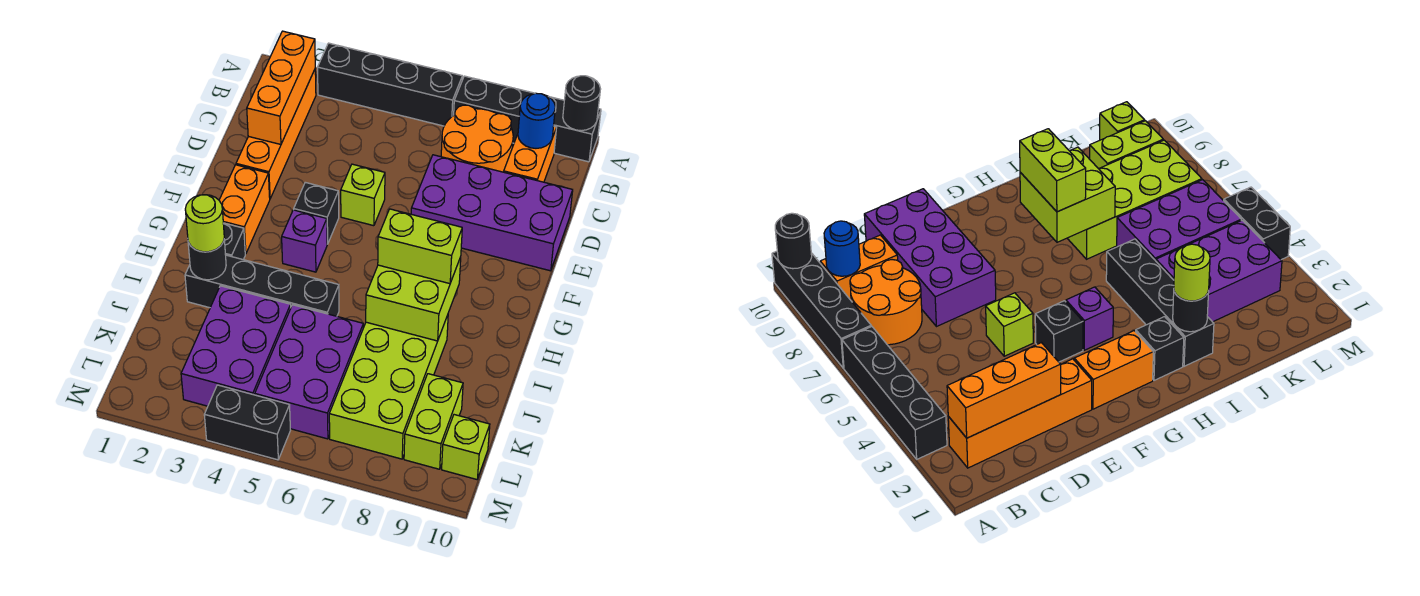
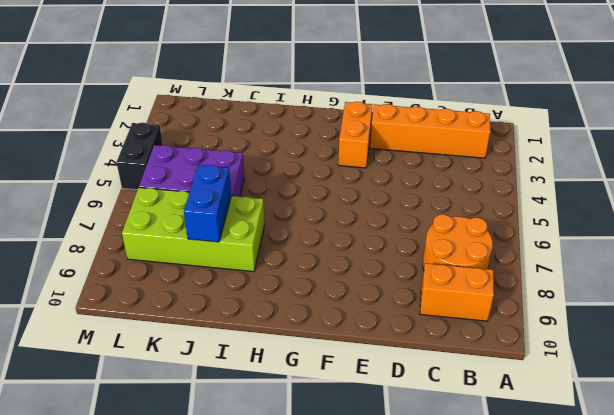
orange brick F2:F3 level 1 -> orange brick F2:G2 level 1
blue brick J7:J8 level 2 -> none
none -> black brick A3:A6 level 1
none -> black brick A7:A10 level 1
none -> purple brick D7:E10 level 1

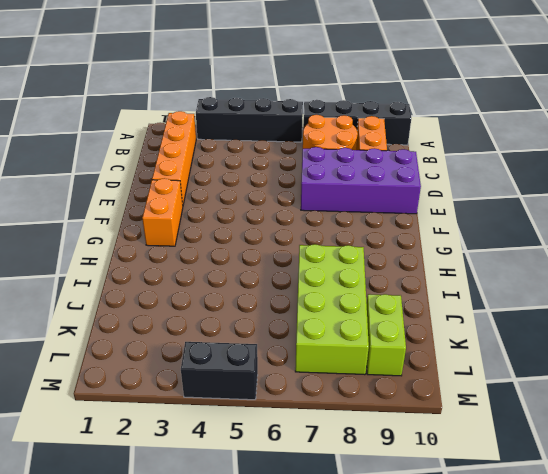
none -> lime brick E5 level 1
none -> black brick F4 level 1
none -> purple brick G4 level 1

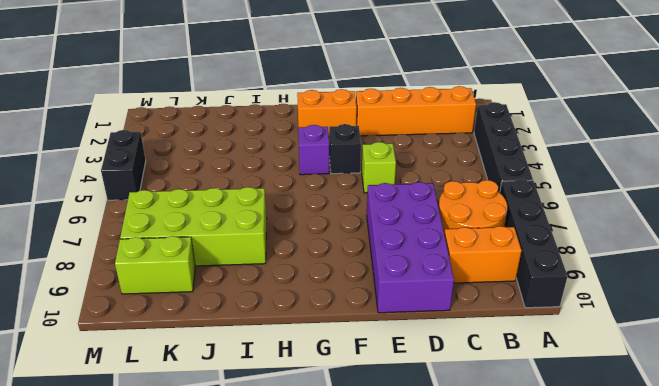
none -> black brick H2 level 1
none -> black brick I2:I5 level 1
none -> purple brick J3:L4 level 1

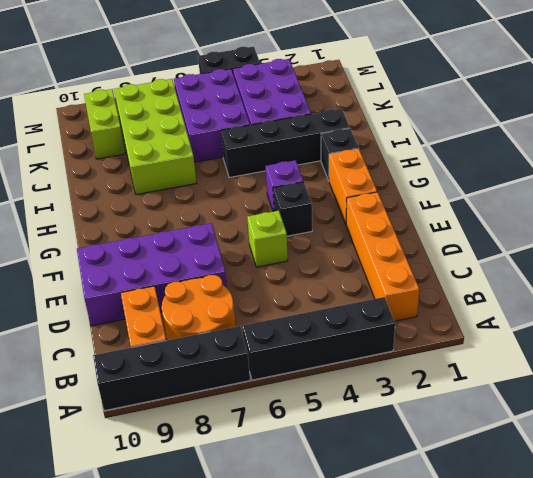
none -> lime brick L10 level 1
none -> black round brick A10 level 2
none -> orange brick B2:D2 level 2

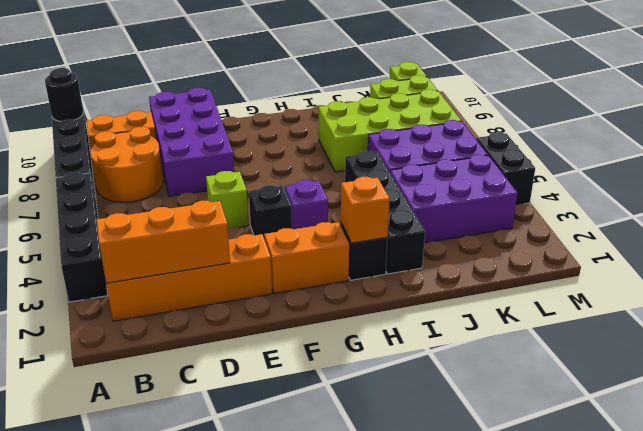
orange brick H2 level 2 -> none
none -> blue round brick B9 level 2
none -> lime brick H7:I8 level 2
none -> black round brick I2 level 2

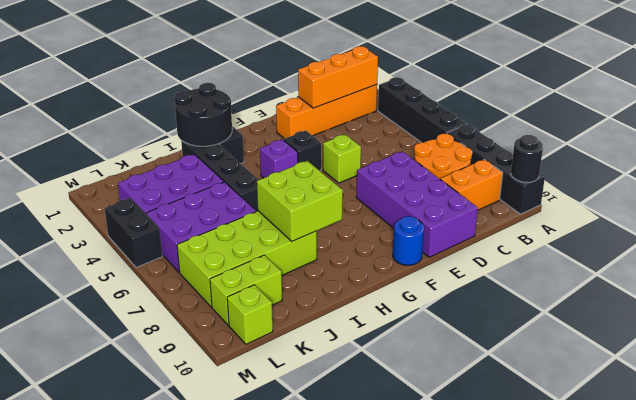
blue round brick F10 level 1 -> blue round brick B9 level 2
black round brick H1:I2 level 2 -> black round brick I2 level 2
none -> orange brick F2:G2 level 1
none -> lime brick H7:H8 level 3
none -> lime round brick I2 level 3

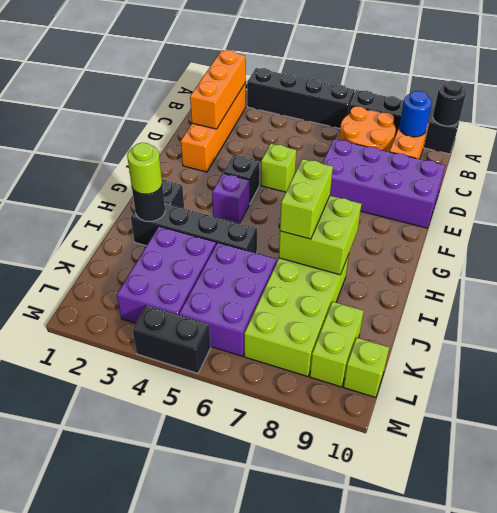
lime brick H7:I7 level 3 -> lime brick H7:H8 level 3
none -> orange brick F2:G2 level 1

